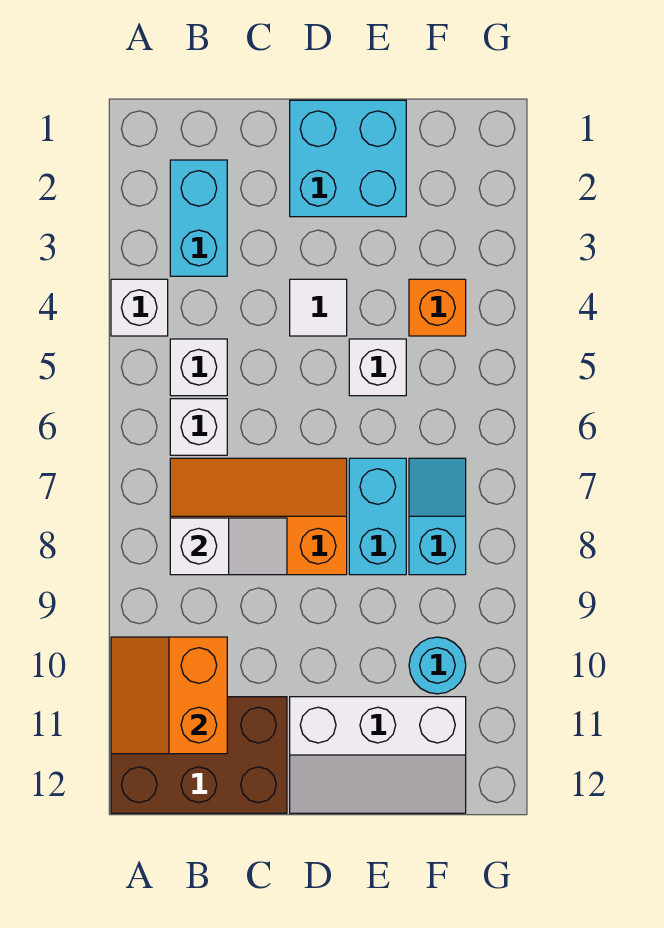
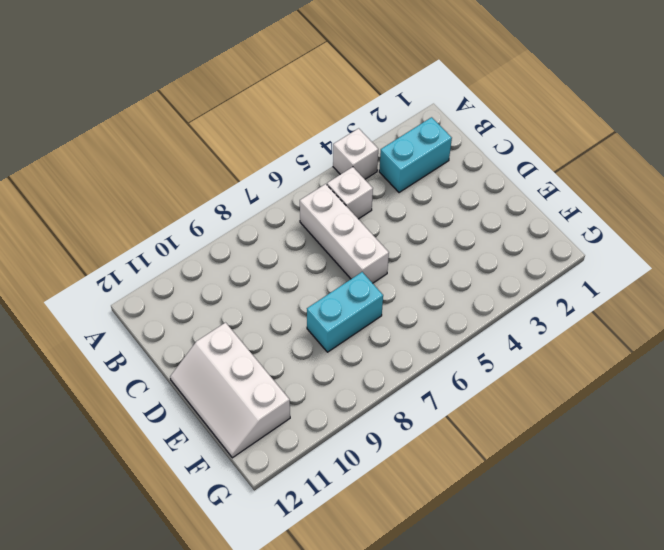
white brick B6:D6 level 1 -> white brick B6 level 1
none -> brown brick A11:C12 level 1
none -> orange slope B7:D8 level 1 top 8
none -> cyan brick D1:E2 level 1

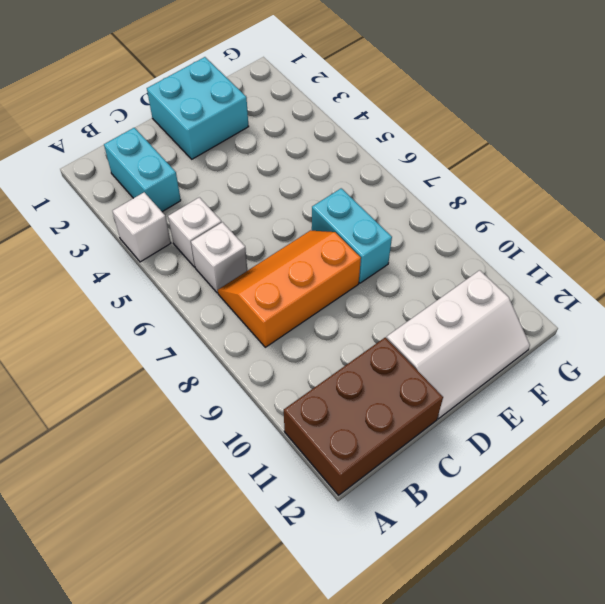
none -> white tile D4 level 1
none -> white brick E5 level 1
none -> orange brick F4 level 1

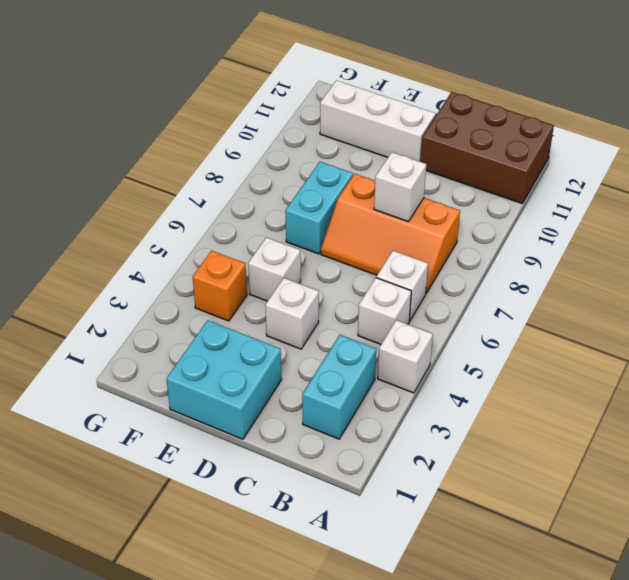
white brick C8 level 2 -> white slope B8:C8 level 2 top B
white brick D4 level 1 -> white tile D4 level 1
none -> cyan slope F7:F8 level 1 top 8
none -> cyan round brick F10 level 1
none -> orange slope A10:B11 level 2 top B

